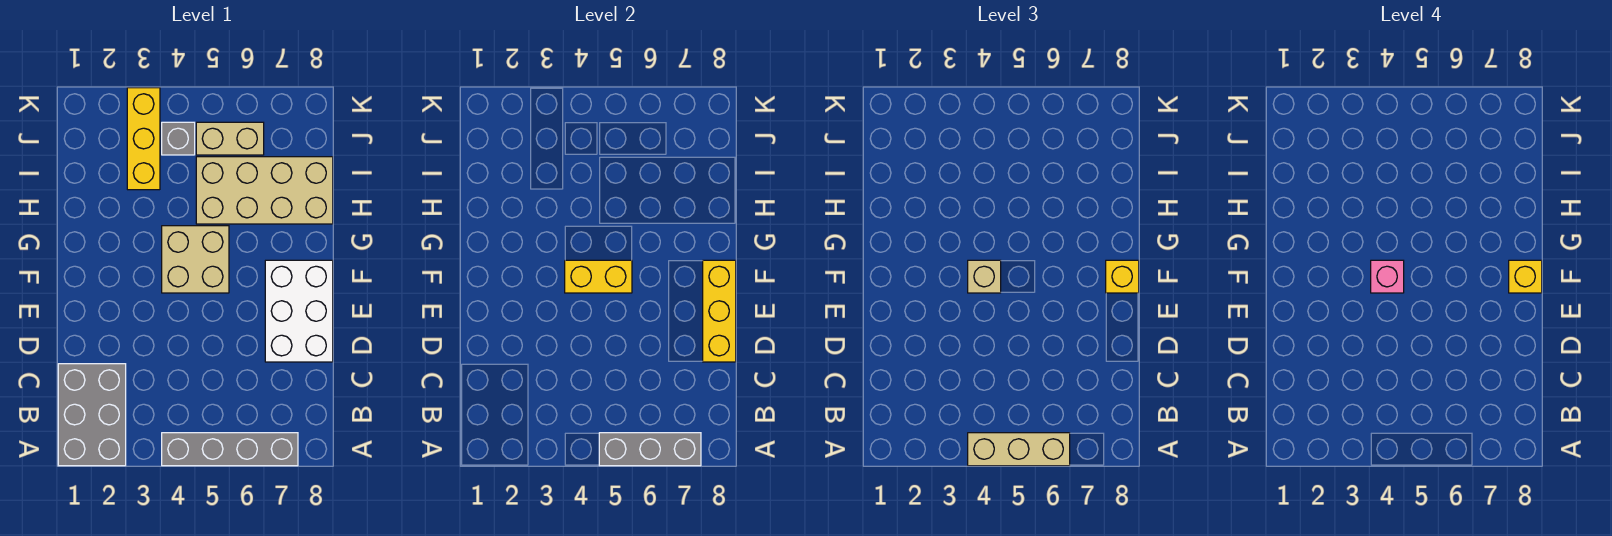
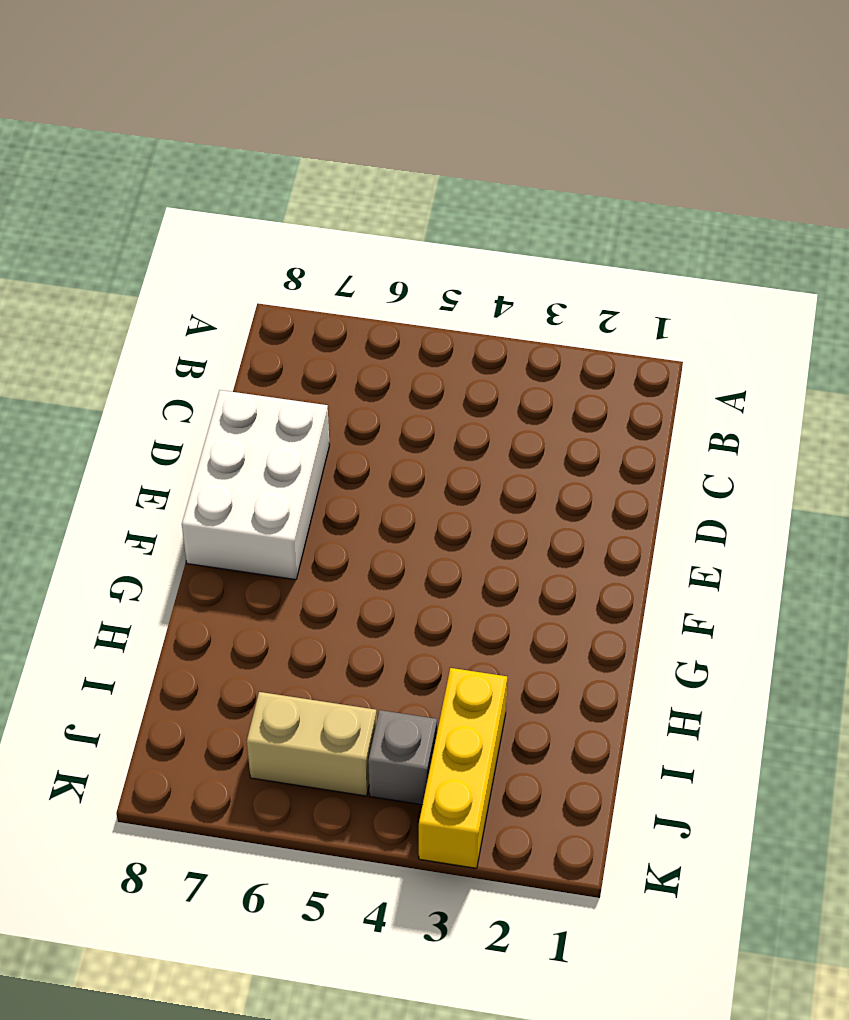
none -> grey brick A1:C2 level 1
none -> grey brick A4:A7 level 1
none -> tan brick F4:G5 level 1

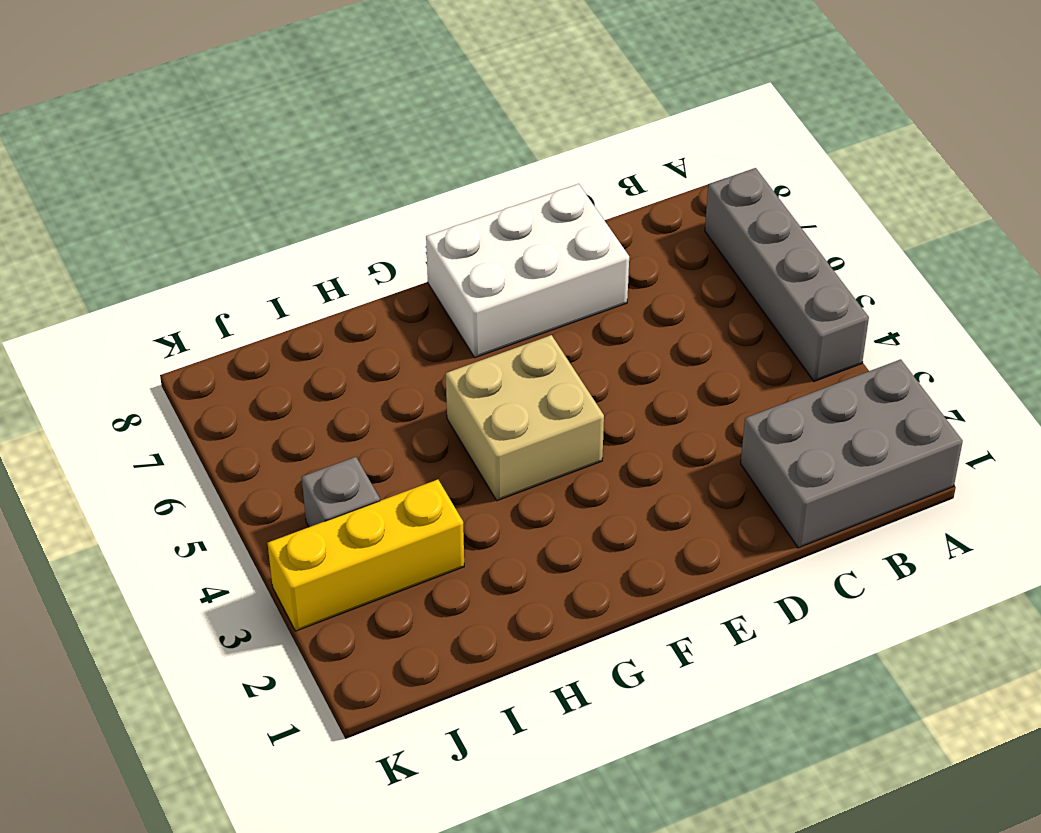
none -> tan brick H5:I8 level 1
none -> tan brick J5:J6 level 1
none -> grey brick A5:A7 level 2

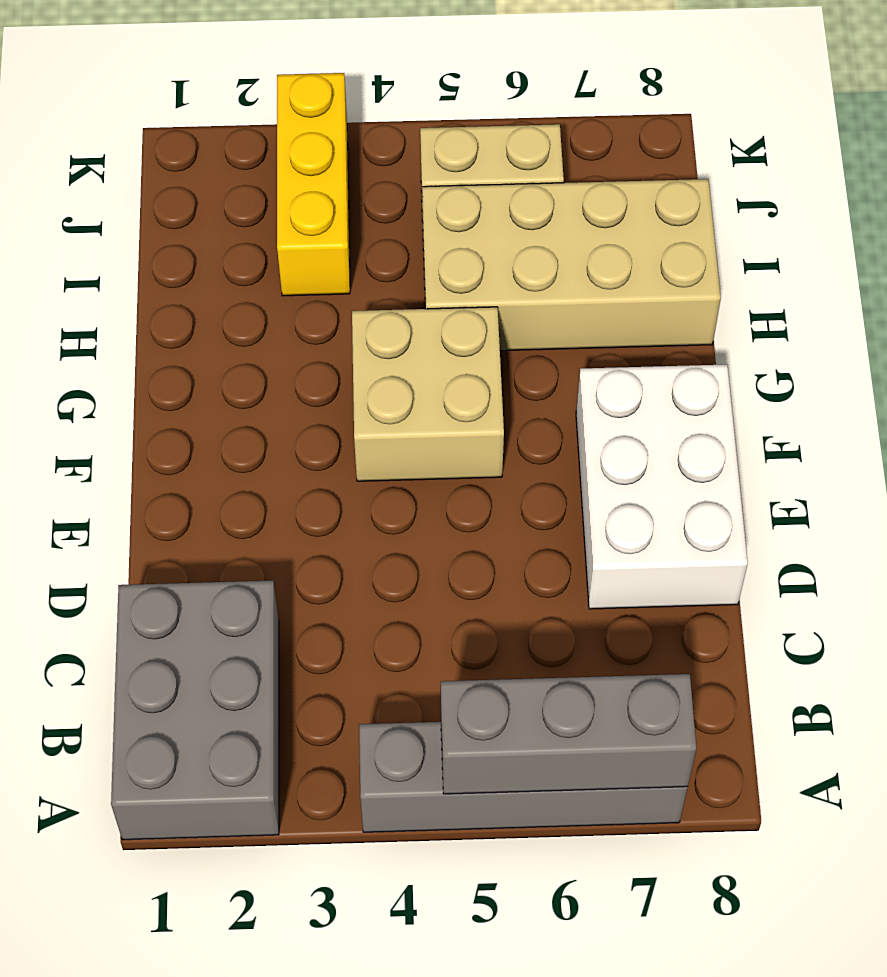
none -> grey brick J4 level 1
none -> yellow brick D8:F8 level 2
none -> yellow brick F4:F5 level 2

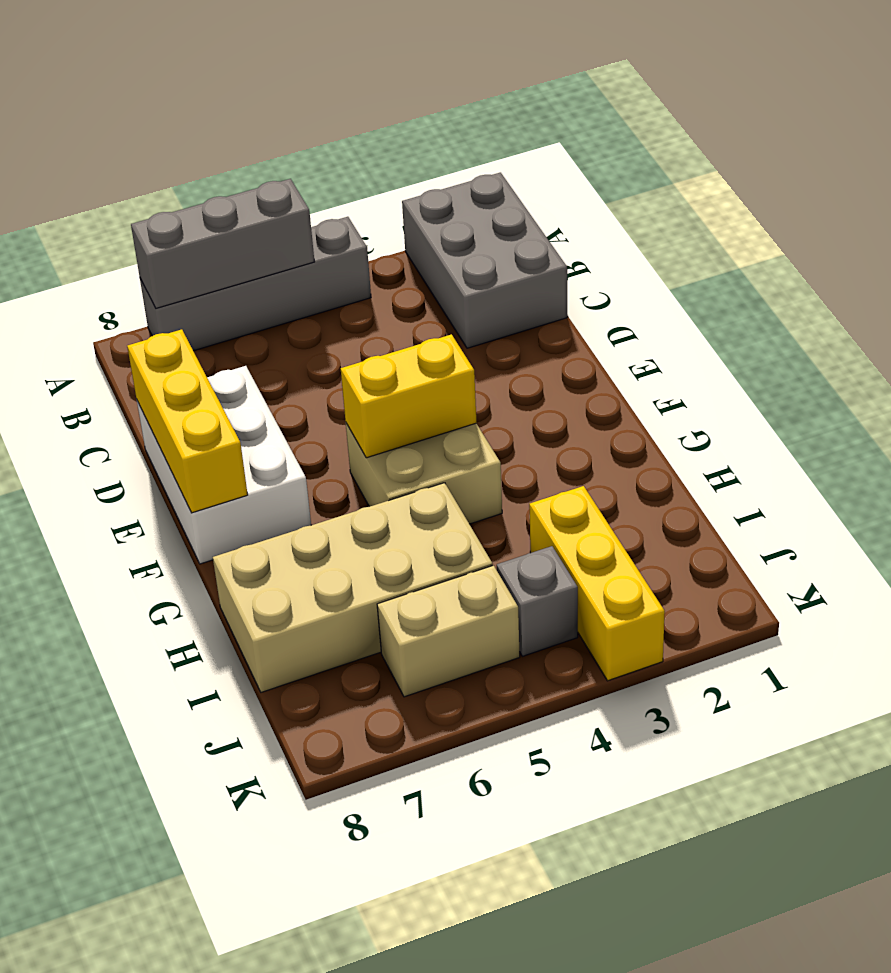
none -> tan brick A4:A6 level 3
none -> tan brick F4 level 3
none -> yellow brick F8 level 3

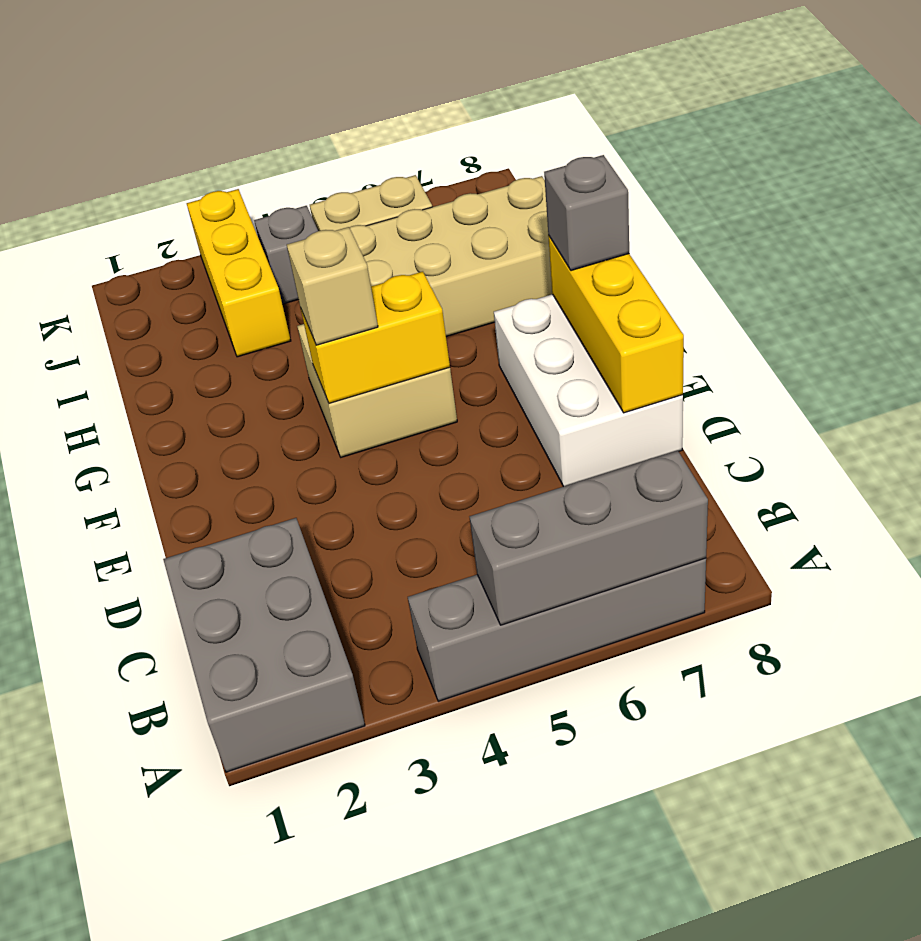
grey brick F8 level 3 -> yellow brick F8 level 3
none -> tan brick A4:A6 level 3
none -> pink brick F4 level 4
none -> yellow brick F8 level 4

